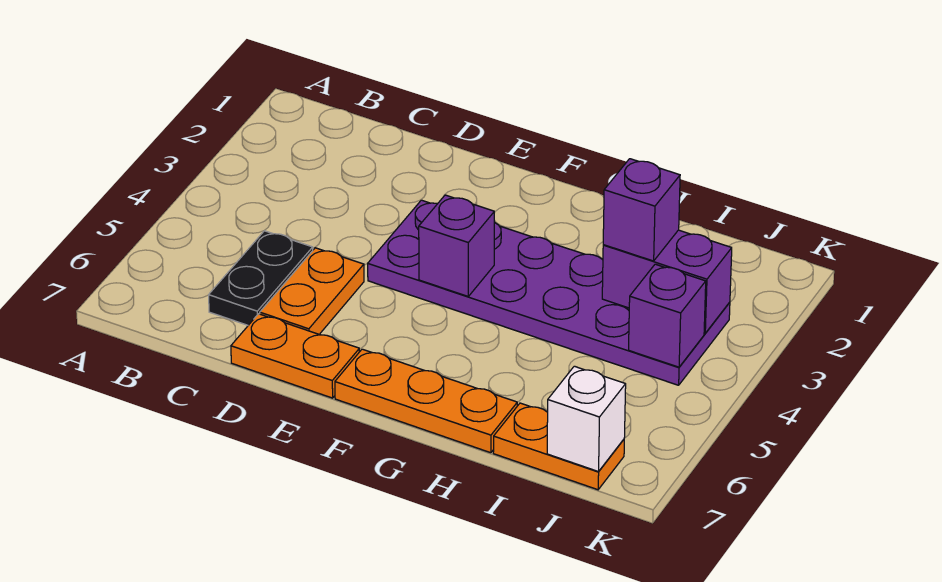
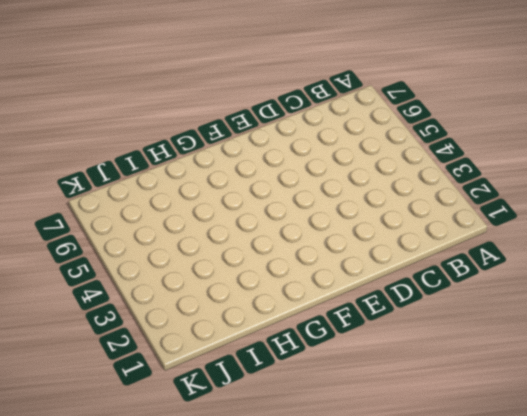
none -> black plate C5:C6 level 1
none -> orange plate D5:D6 level 1

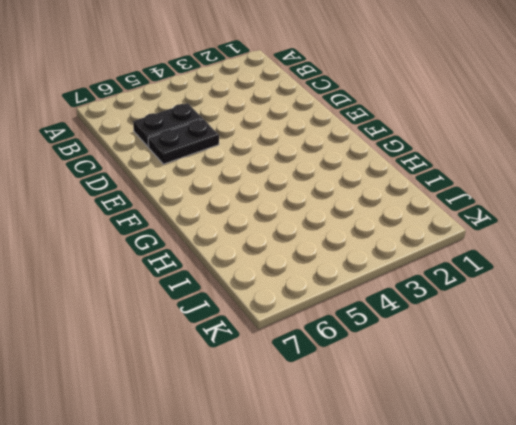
black plate D5:D6 level 1 -> orange plate D5:D6 level 1
none -> orange plate D7:E7 level 1
none -> purple plate E3:J4 level 1

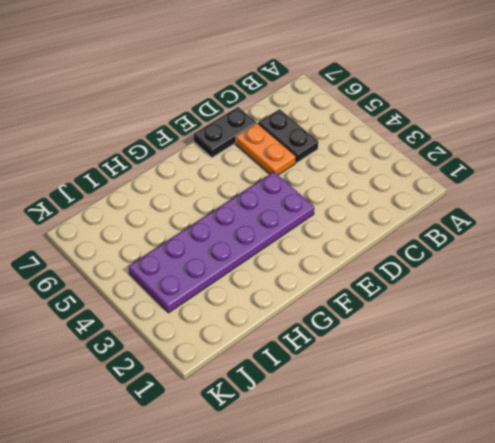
black plate D7:E7 level 1 -> orange plate D7:E7 level 1
none -> orange plate F7:H7 level 1
none -> orange plate I7:J7 level 1

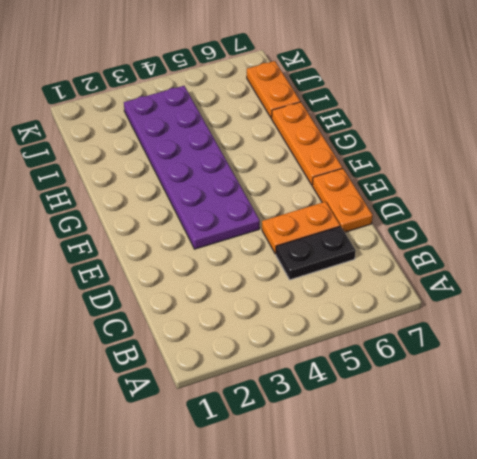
none -> purple brick F4 level 2
none -> purple brick I3:J3 level 2

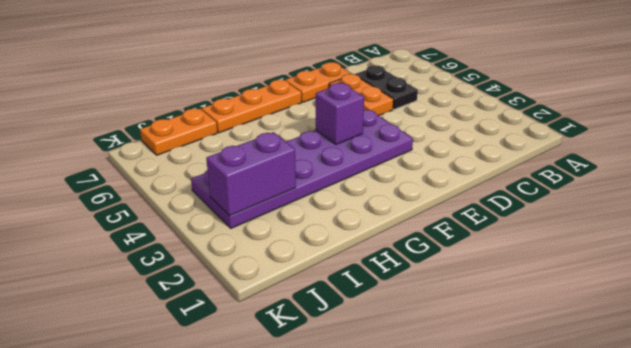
none -> purple brick J4 level 2
none -> white brick J7 level 2

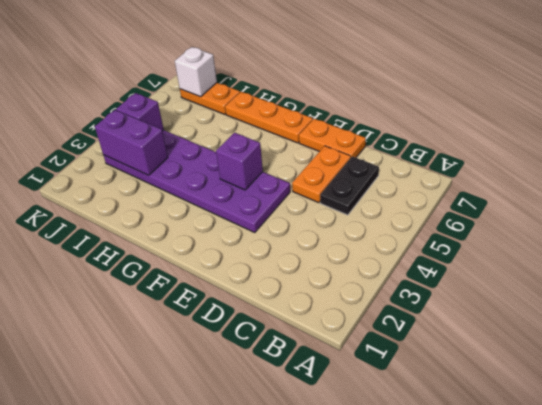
none -> purple brick I3 level 3

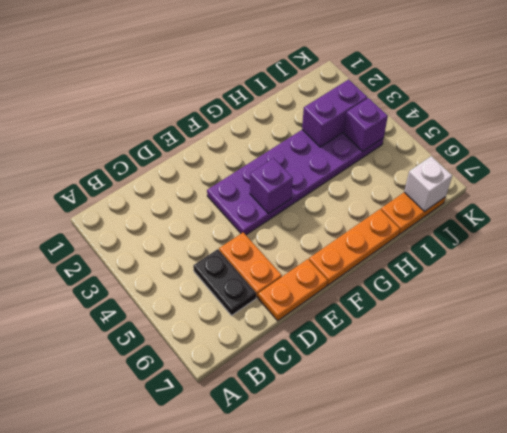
none -> purple brick I3 level 3

